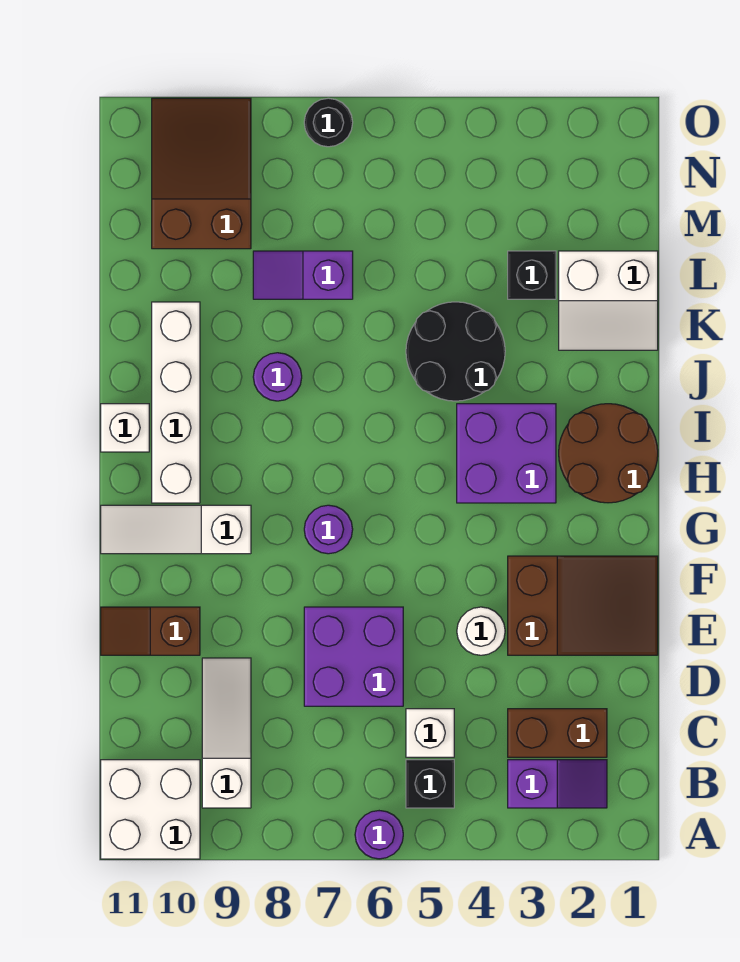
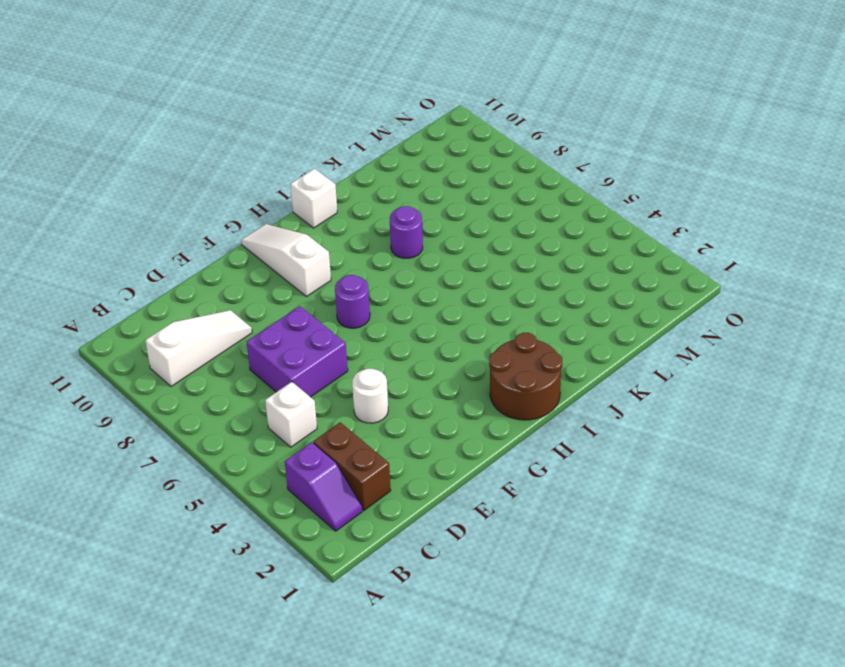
none -> purple round brick A6 level 1
none -> white brick A10:B11 level 1
none -> black brick B5 level 1

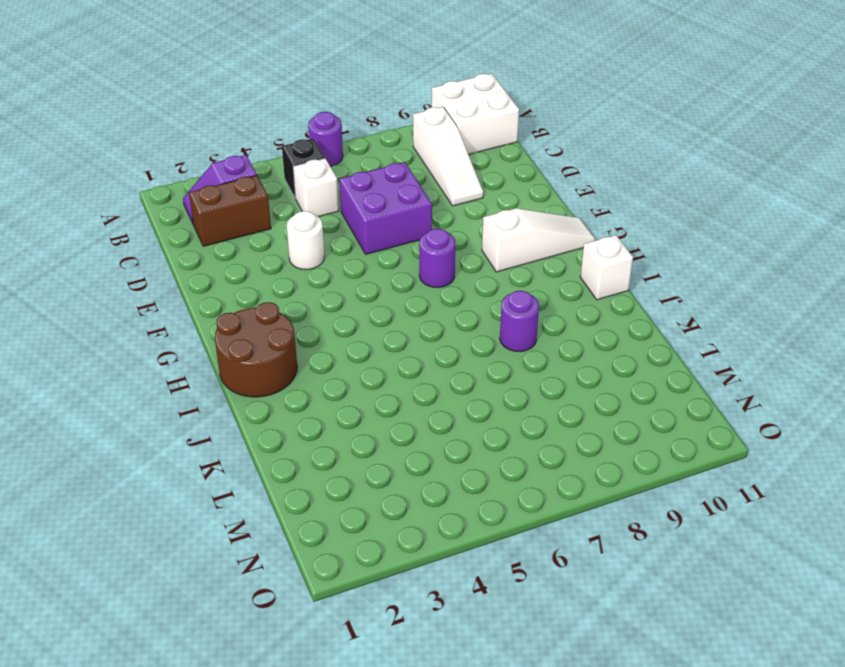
none -> brown slope E1:F3 level 1 top 3
none -> brown slope E10:E11 level 1 top 10
none -> purple brick H3:I4 level 1

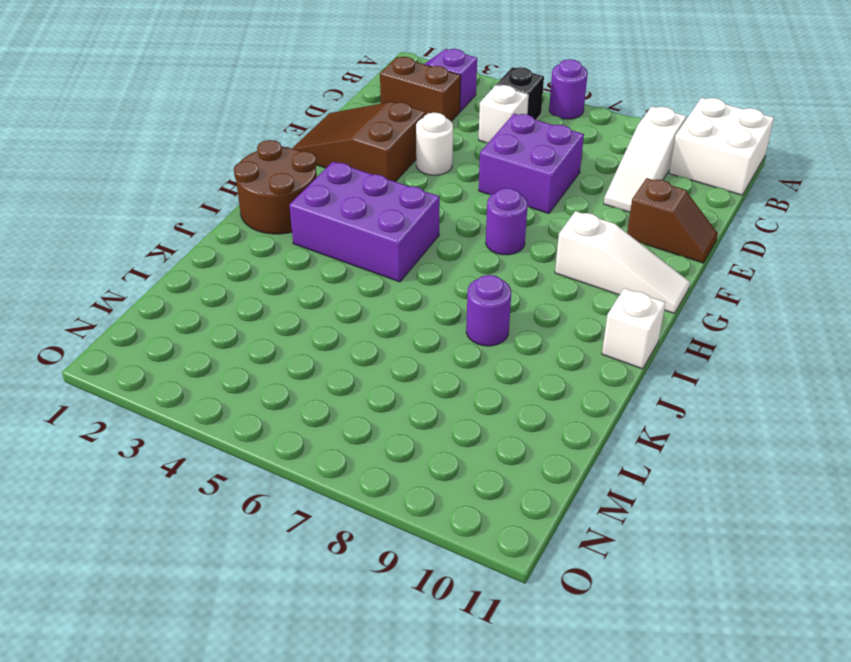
purple brick H3:I5 level 1 -> purple brick H3:I4 level 1
none -> white brick H10:K10 level 1
none -> black round brick J4:K5 level 1
none -> white slope K1:L2 level 1 top L

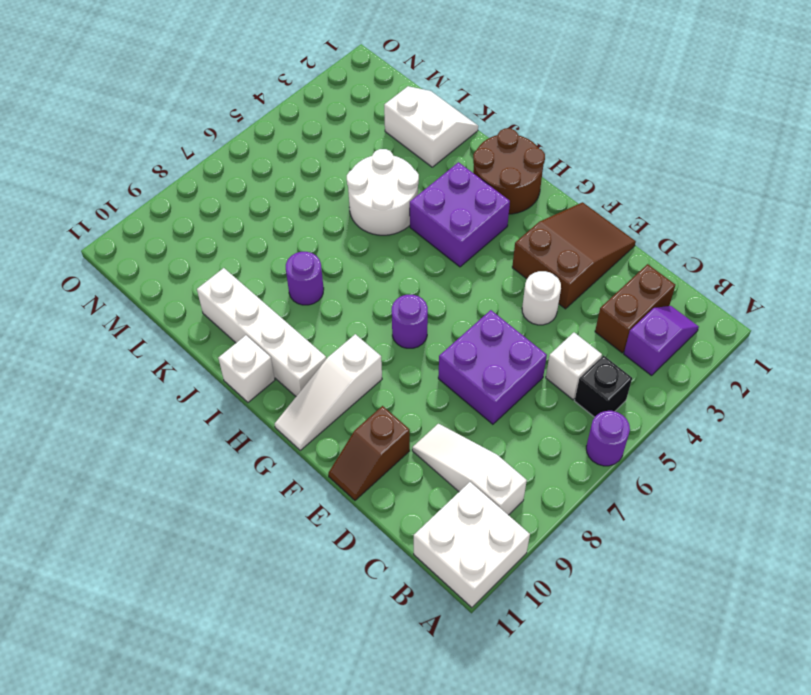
white round brick J4:K5 level 1 -> black round brick J4:K5 level 1
white slope K1:L2 level 1 top 2 -> white slope K1:L2 level 1 top L
none -> black brick L3 level 1
none -> purple slope L7:L8 level 1 top 7
none -> brown slope M9:O10 level 1 top M

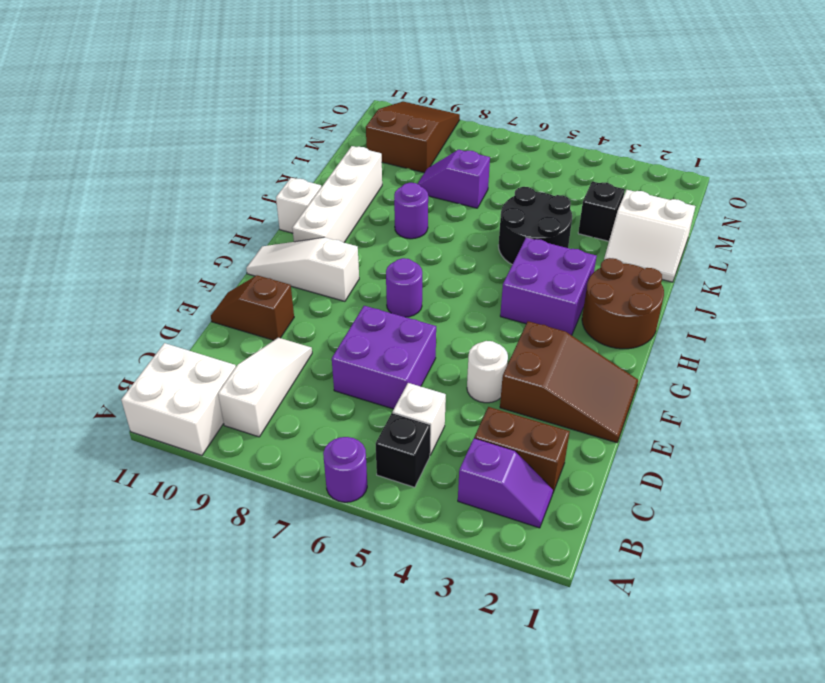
none -> black round brick O7 level 1

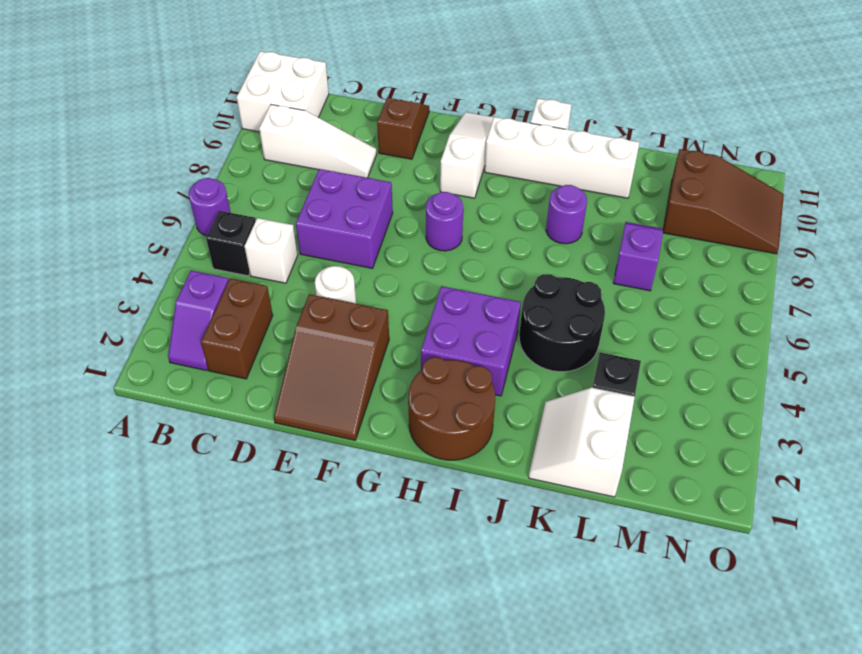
none -> black round brick O7 level 1

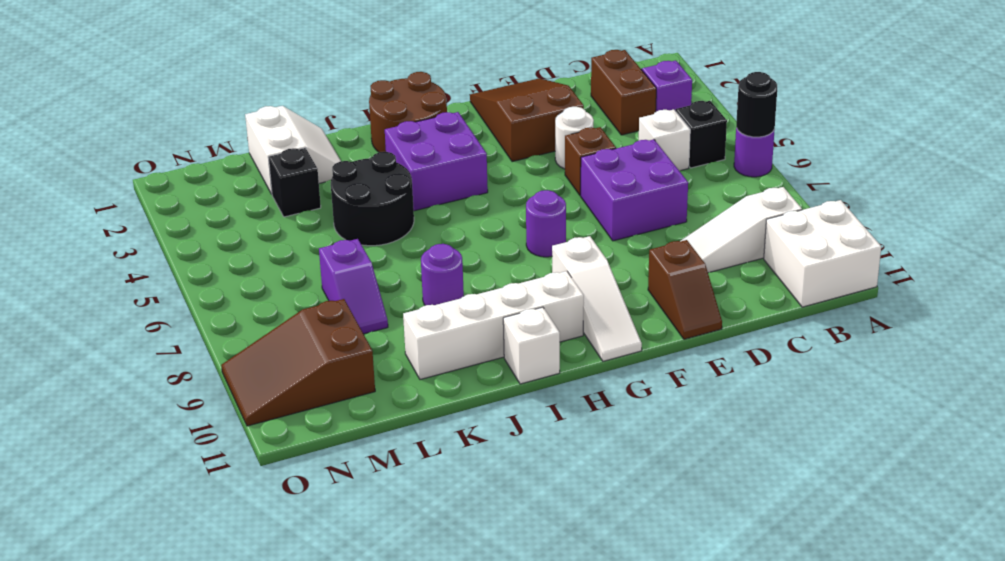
black round brick A6 level 2 -> black round brick O7 level 1
brown brick E5 level 1 -> none

